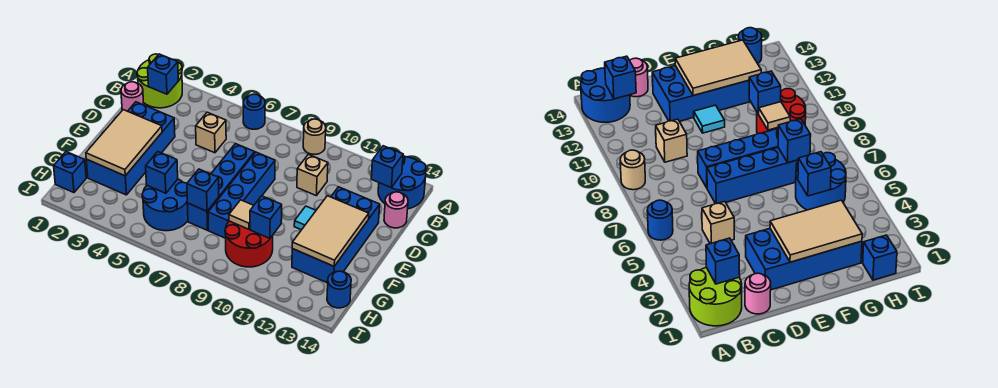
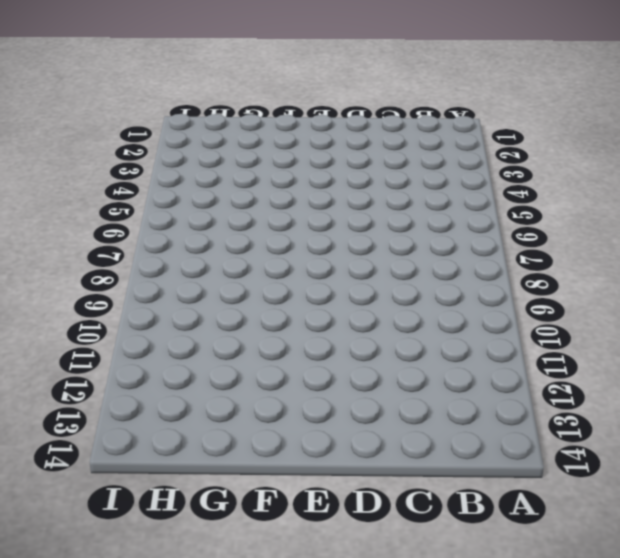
none -> lime round brick A1:B2 level 1
none -> blue round brick A6 level 1
none -> tan round brick A9 level 1

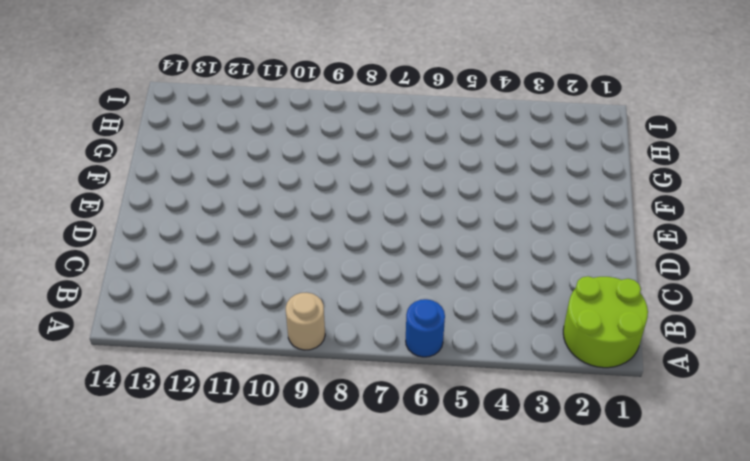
none -> blue round brick A13:B14 level 1
none -> pink round brick C1 level 1
none -> tan brick C5 level 1

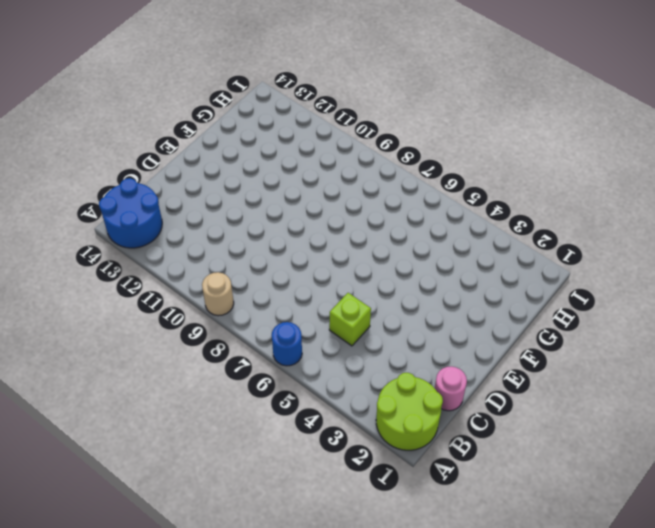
lime brick C5 level 1 -> tan brick C5 level 1
none -> tan brick C10 level 1
none -> pink round brick C14 level 1
none -> blue brick D2:G3 level 1

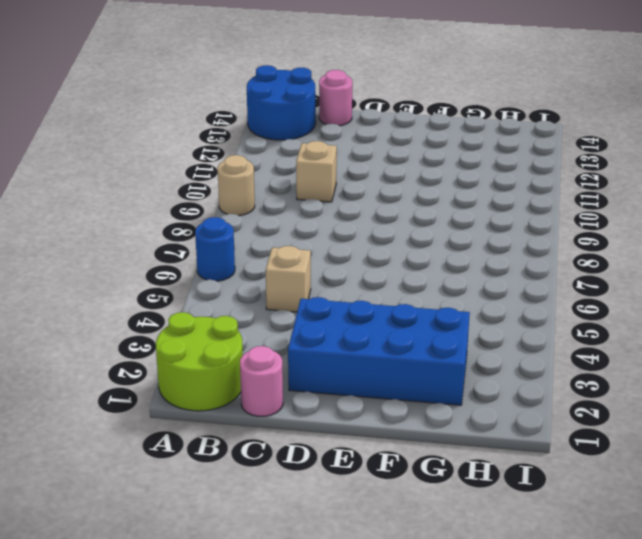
none -> blue brick D7:G7 level 1
none -> blue brick D8:G8 level 1
none -> blue brick D12:G13 level 1

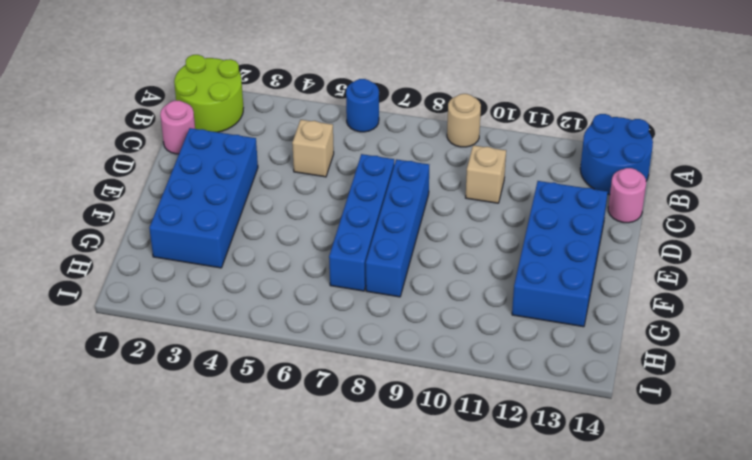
none -> cyan tile E11 level 1
none -> blue round brick G5:H6 level 1
none -> red round brick G9:H10 level 1

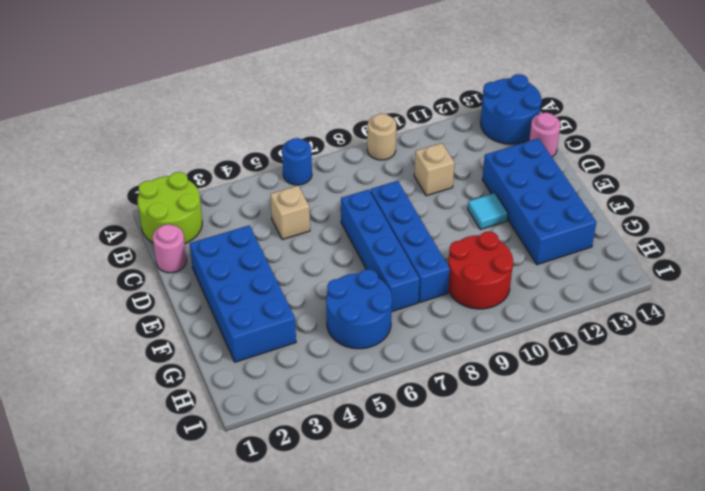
none -> blue brick H1 level 1
none -> blue round brick H14 level 1
none -> blue brick B2 level 2

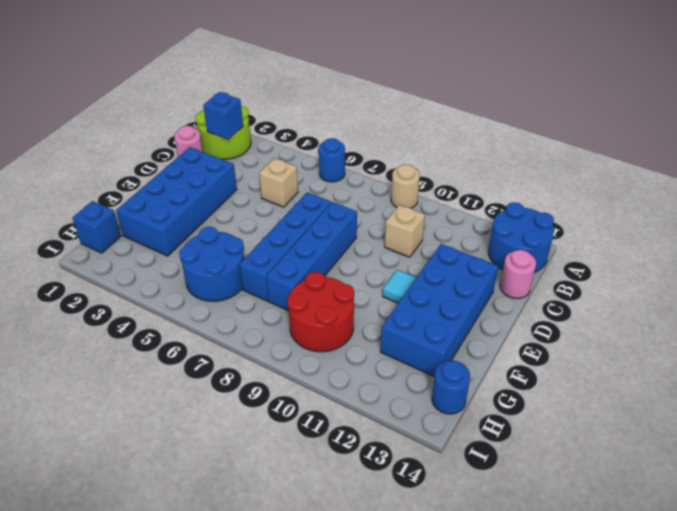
none -> blue brick B13 level 2
none -> tan tile E2:G3 level 2
none -> tan tile E12:G13 level 2

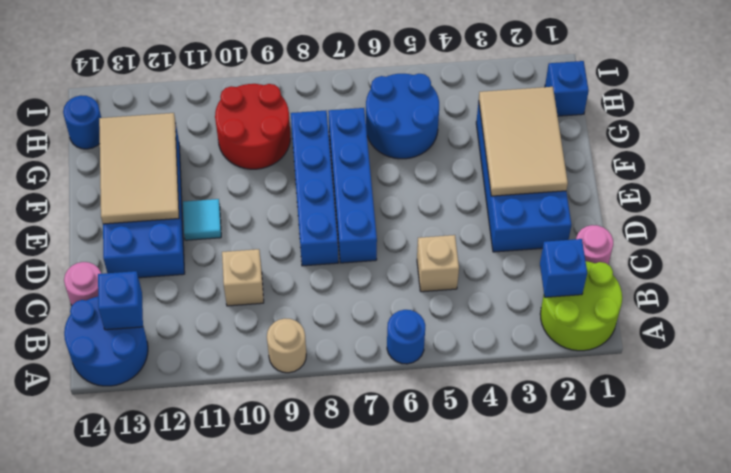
none -> blue brick G5 level 2
none -> blue brick G7 level 2
none -> tan tile G9 level 2

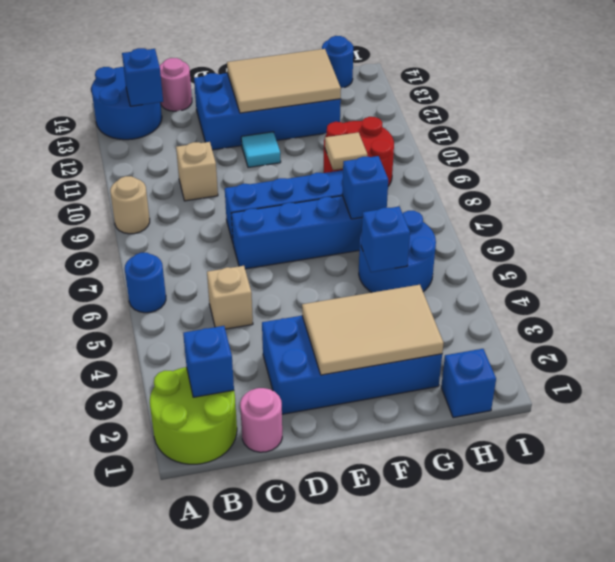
none -> blue brick G10 level 2

